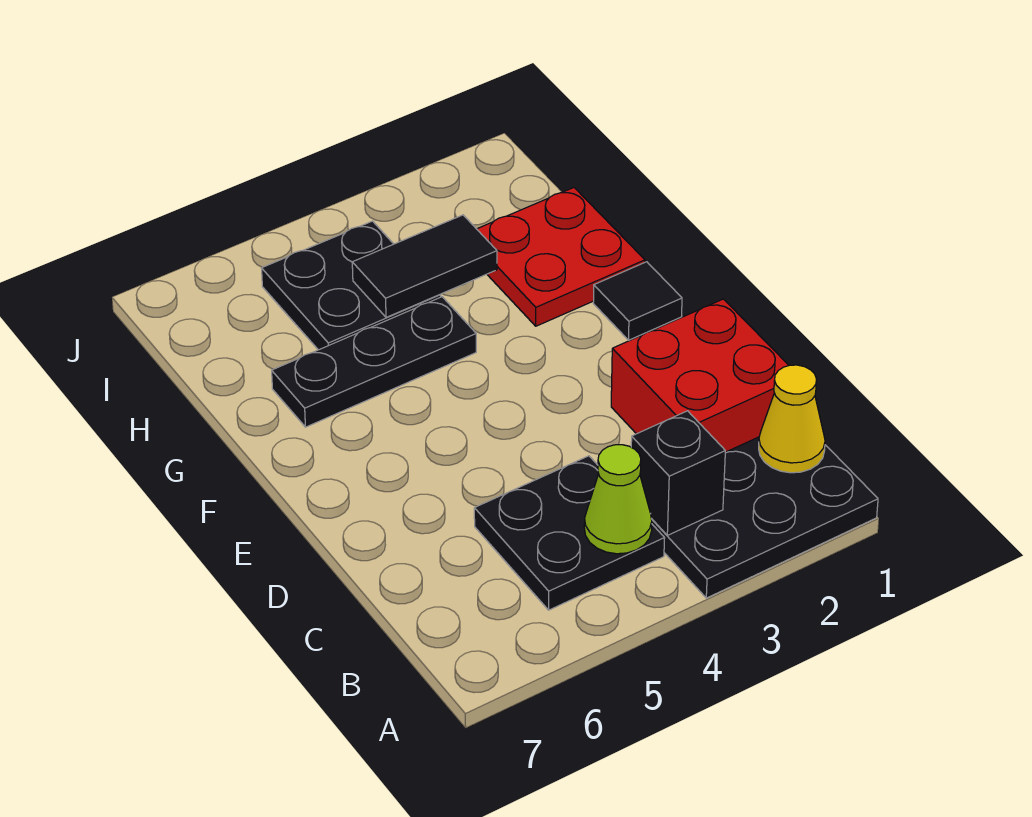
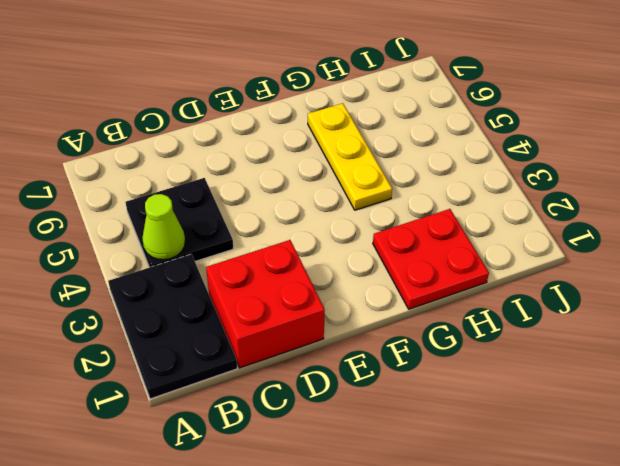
yellow plate G4:G6 level 1 -> black plate G4:G6 level 1
none -> black tile F1 level 1
none -> black plate H4:I5 level 1

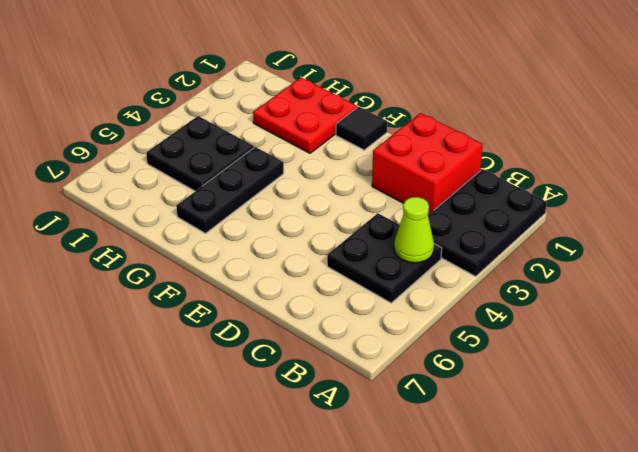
none -> yellow cone B1 level 2
none -> black brick B3 level 2

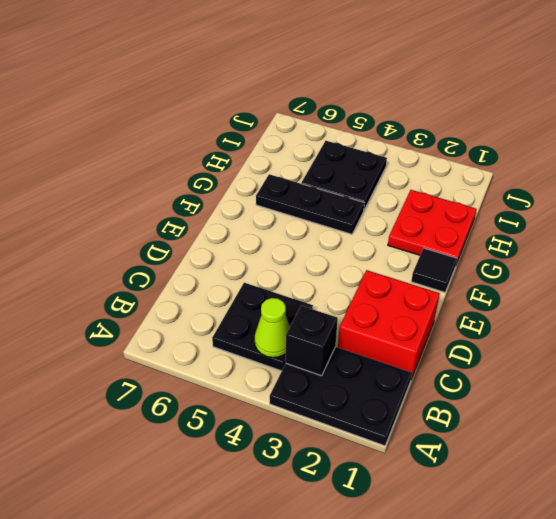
none -> yellow cone B1 level 2
none -> black tile H3:H4 level 2

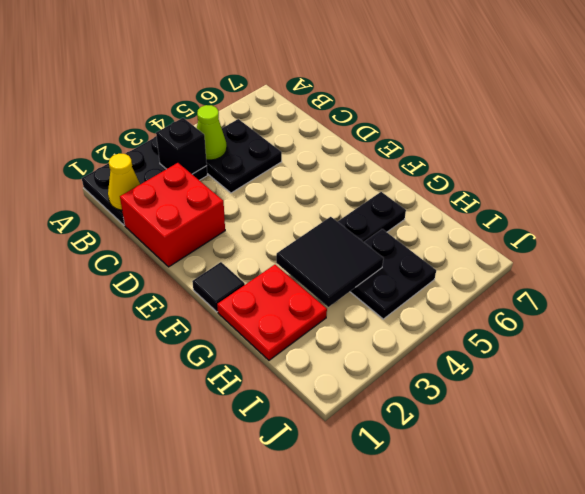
black tile G3:H4 level 2 -> black tile H3:H4 level 2

